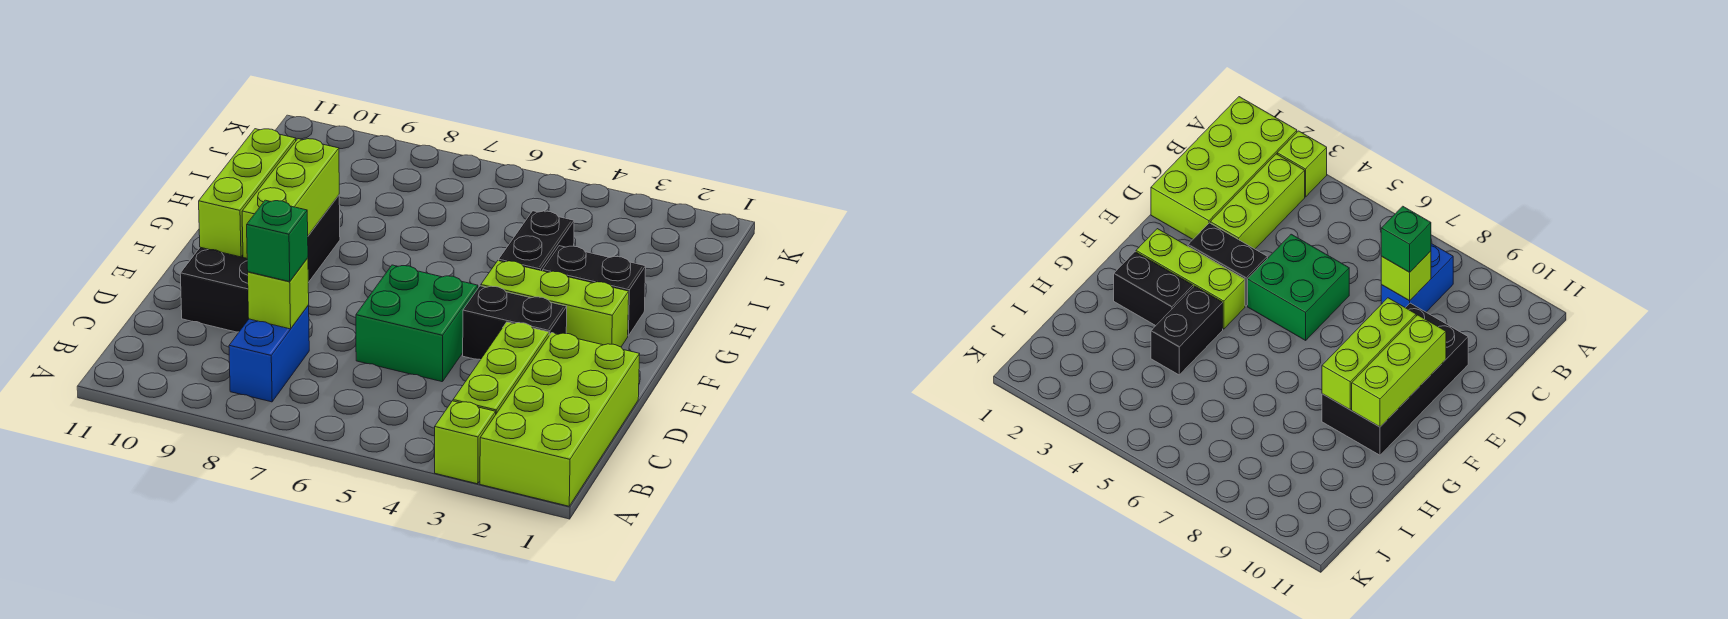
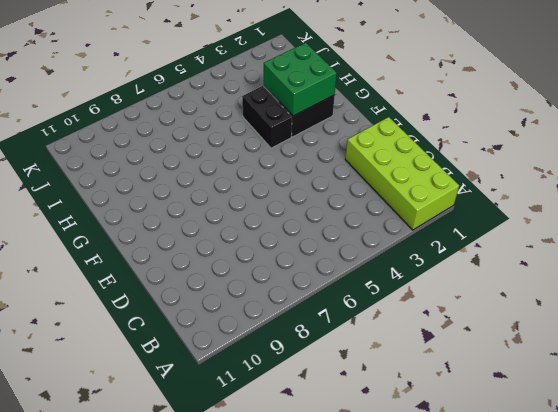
green brick G2:H3 level 2 -> green brick D5:E6 level 1
none -> lime brick A3 level 1
none -> lime brick B3:D3 level 1
none -> blue brick B8:C8 level 1

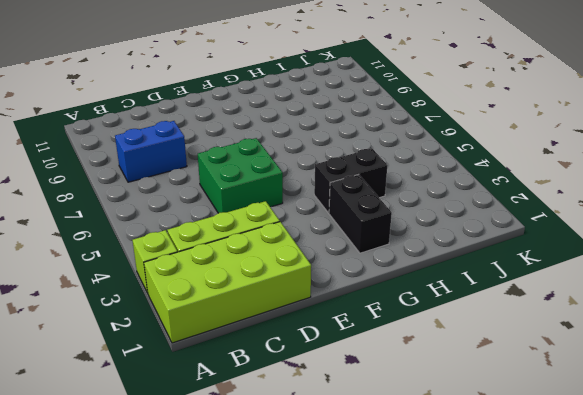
none -> black brick D9:G10 level 1
none -> black brick E3:E4 level 1
none -> lime brick F2:F4 level 1

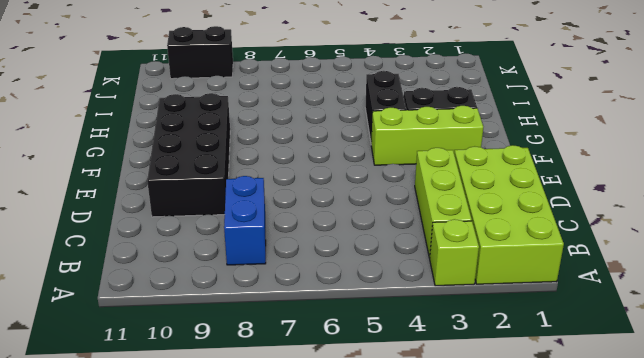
black brick K9:K10 level 1 -> black brick E3:E4 level 1
none -> green brick D5:E6 level 1
none -> lime brick C8 level 2
none -> lime brick E9:G9 level 2

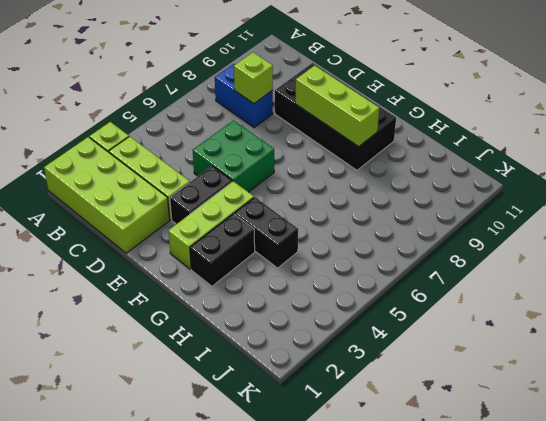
none -> lime brick E10:G10 level 2
none -> green brick C8 level 3

